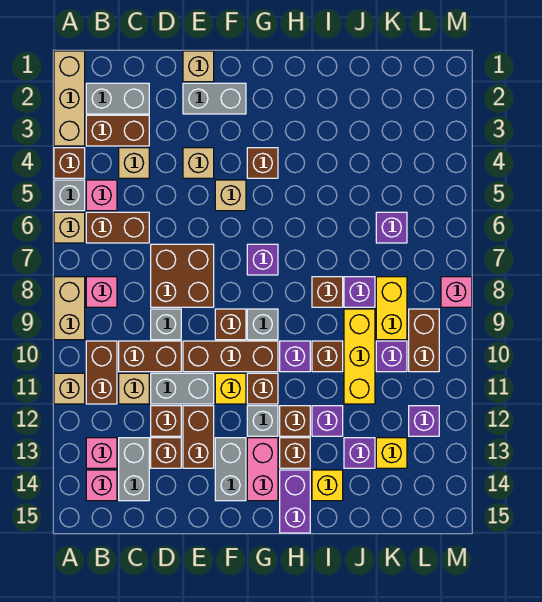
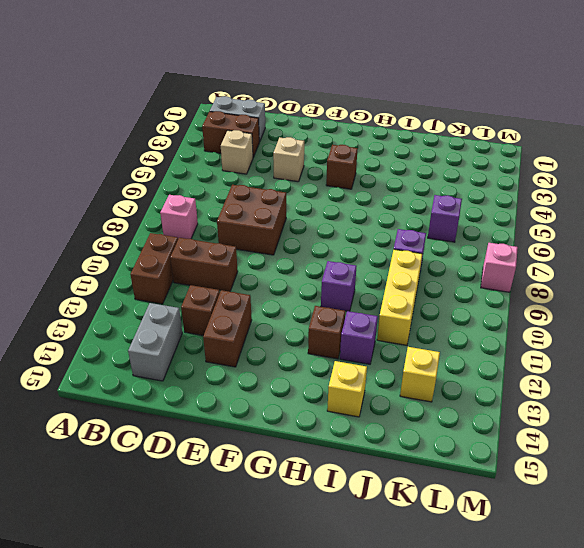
none -> tan brick A1:A3 level 1
none -> brown brick A4 level 1
none -> grey brick A5 level 1
none -> tan brick A6 level 1

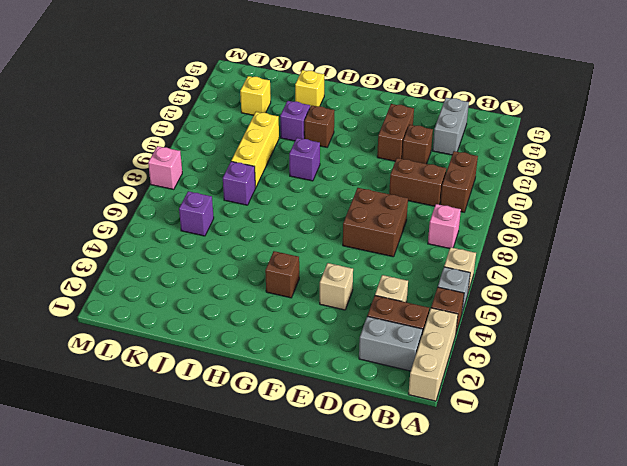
none -> tan brick A8:A9 level 1
none -> tan brick A11 level 1
none -> pink brick B5 level 1
none -> brown brick B6:C6 level 1

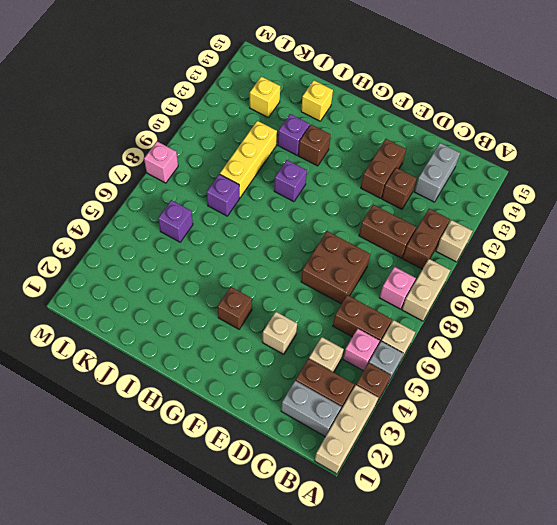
none -> pink brick B13 level 1
none -> pink brick B14 level 1
none -> tan brick C11 level 1
none -> grey brick D9 level 1

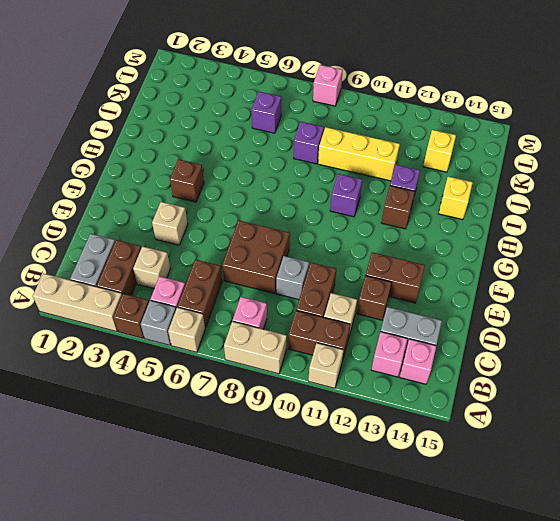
none -> grey brick D11:E11 level 1
none -> brown brick D13 level 1
none -> tan brick E1 level 1
none -> grey brick E2:F2 level 1

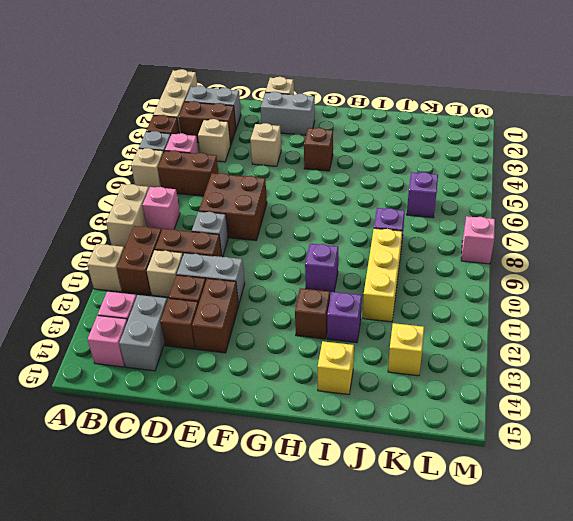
none -> brown brick E10:G10 level 1
none -> tan brick F5 level 1
none -> brown brick F9 level 1
none -> yellow brick F11 level 1

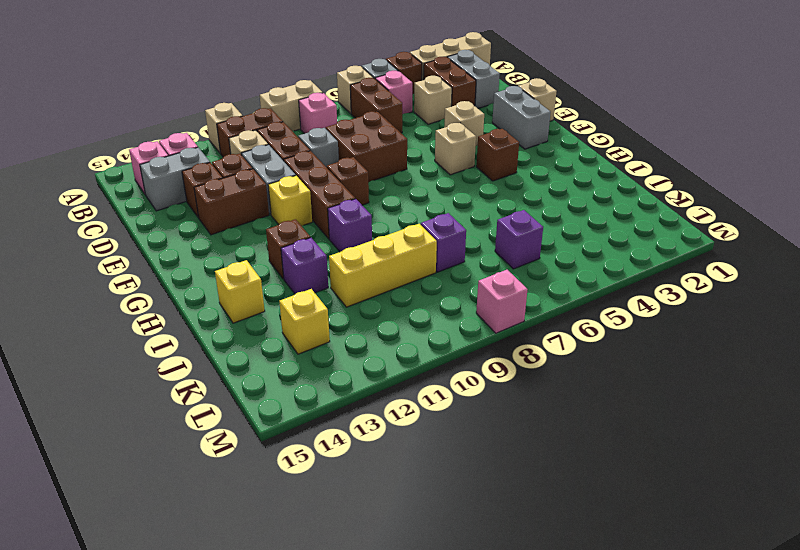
none -> grey brick F13:F14 level 1
none -> purple brick G7 level 1
none -> grey brick G9 level 1
none -> brown brick G11 level 1

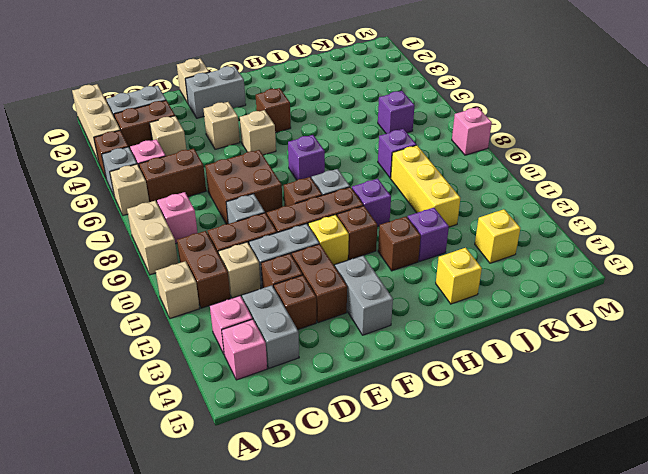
none -> grey brick G12 level 1
none -> pink brick G13:G14 level 1
none -> brown brick H13 level 1
none -> purple brick H14:H15 level 1

